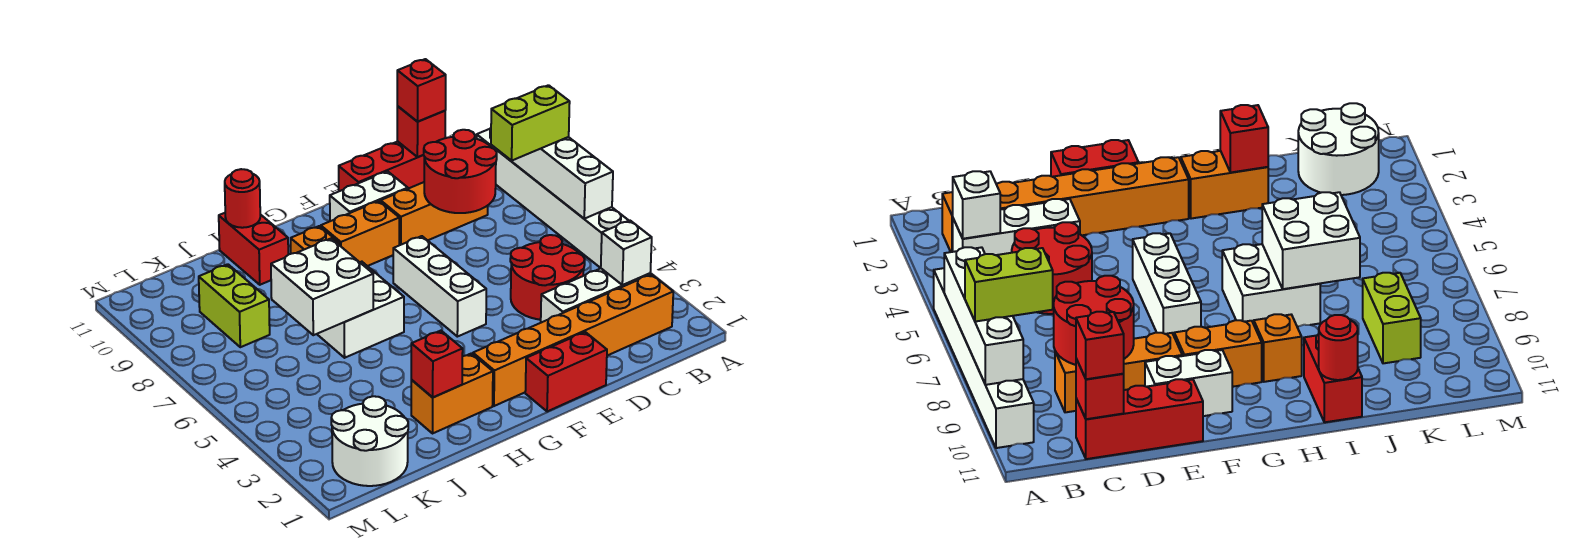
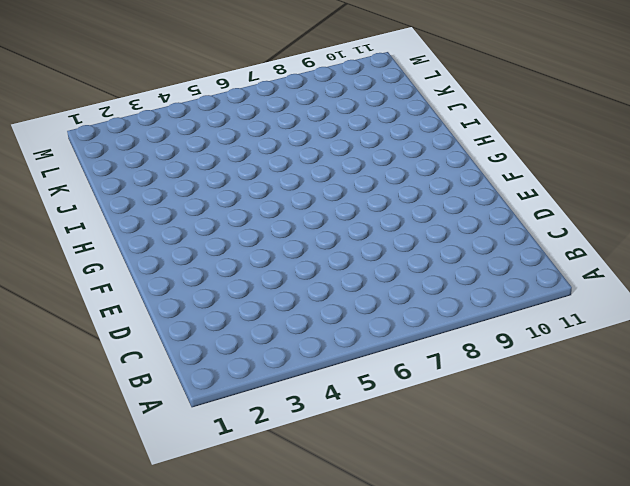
none -> white brick A5:A10 level 1
none -> orange brick B2:G2 level 1
none -> white brick B3:D3 level 1

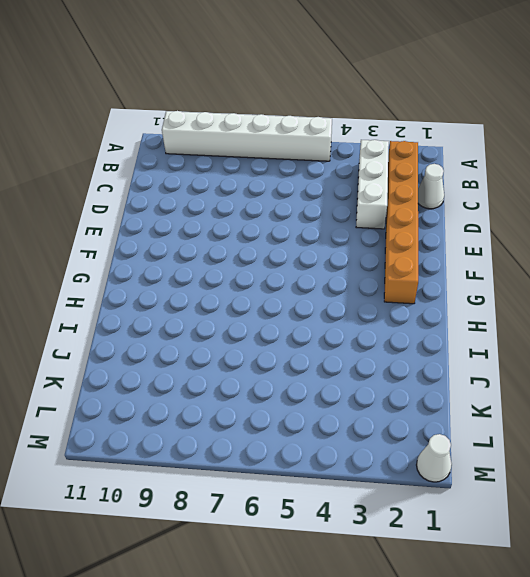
white cone C1 level 1 -> none
white cone M1 level 1 -> none
none -> red round brick C4:D5 level 1
none -> orange brick C9:E9 level 1
none -> red brick C11:E11 level 1

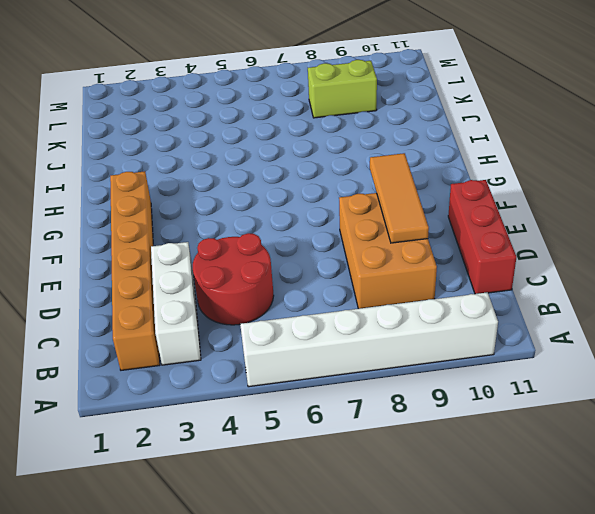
orange brick C8:E9 level 1 -> orange brick C9:E9 level 1
orange tile D9:F9 level 2 -> red round brick C8:D9 level 2
none -> red brick E1:F1 level 1
none -> white brick E10:F10 level 1
none -> white brick F5:F7 level 1

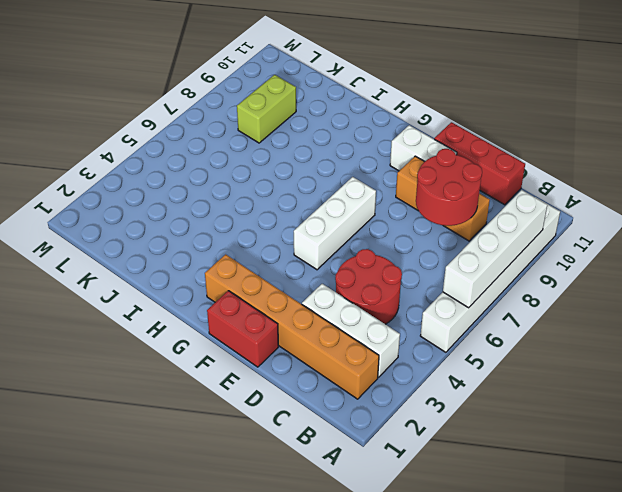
none -> orange brick F9:G9 level 1
none -> orange brick H2:I2 level 1
none -> white brick H6:I7 level 1

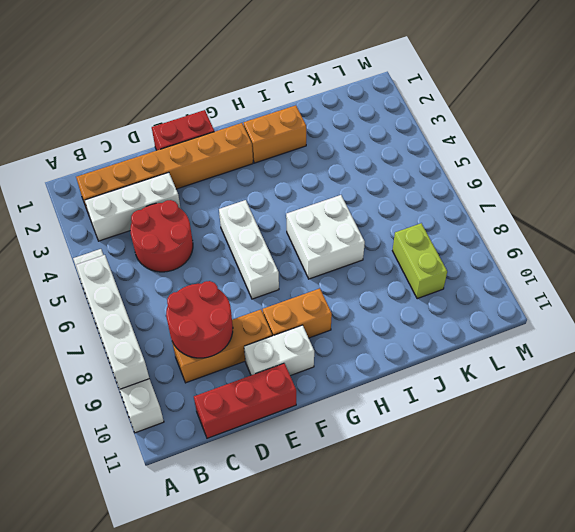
none -> orange brick H9 level 1
none -> red brick I10:I11 level 1
none -> white round brick K1:L2 level 1

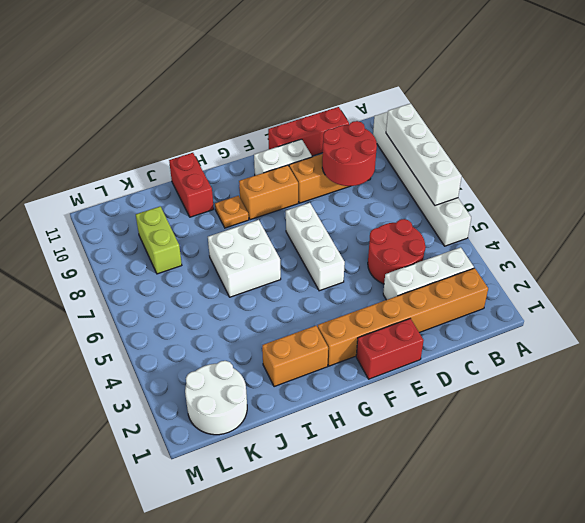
orange plate H9 level 1 -> orange brick H9 level 1
none -> white brick B3 level 2
none -> red brick C11 level 2
none -> red brick I2 level 2

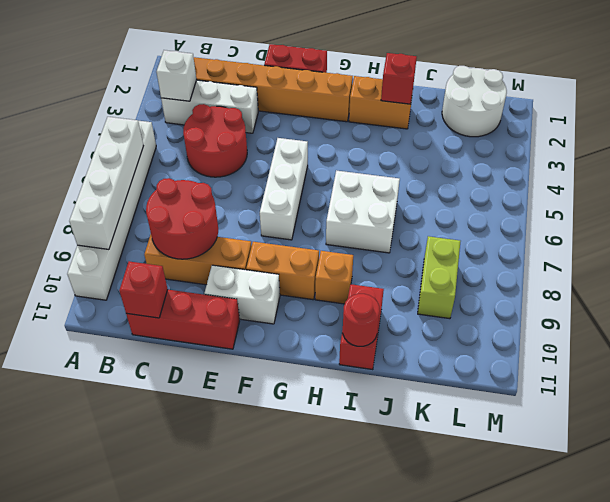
none -> white brick I6:J7 level 2
none -> lime brick A8:B8 level 3
none -> red brick C11 level 3

